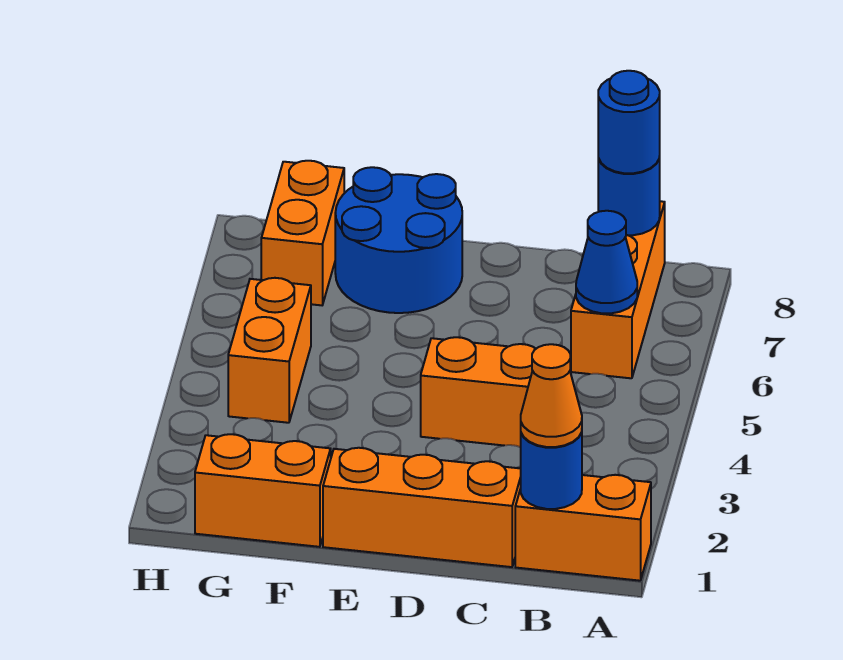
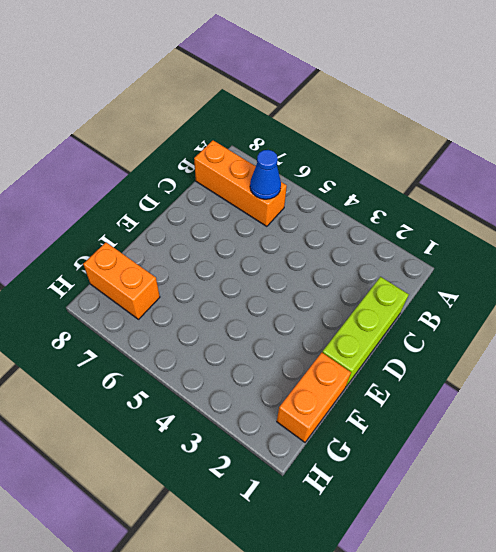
lime brick C1:E1 level 1 -> orange brick C1:E1 level 1
none -> orange brick A1:B1 level 1
none -> orange brick C4:D4 level 1
none -> blue round brick E7:F8 level 1

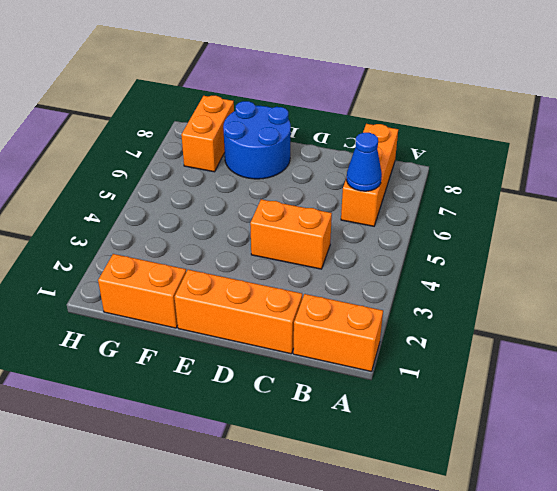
none -> orange brick G4:G5 level 1
none -> blue round brick B1 level 2
none -> blue round brick B8 level 2

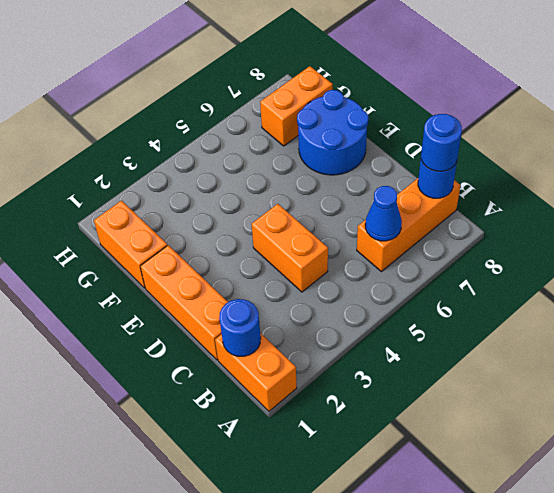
none -> orange brick G4:G5 level 1
none -> orange cone B1 level 3

